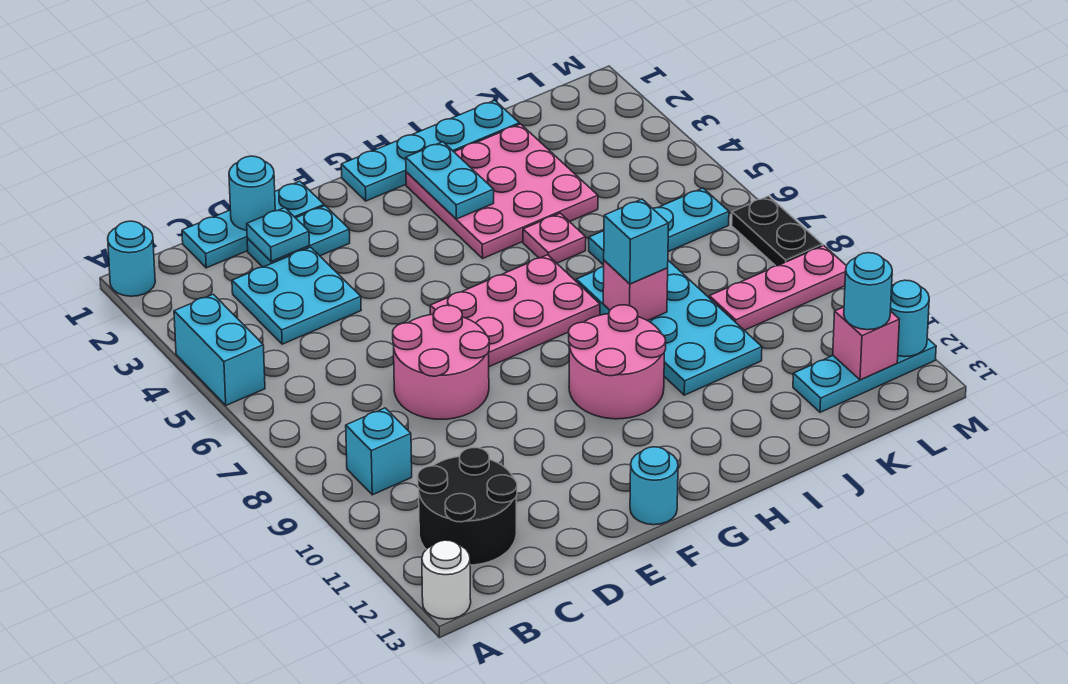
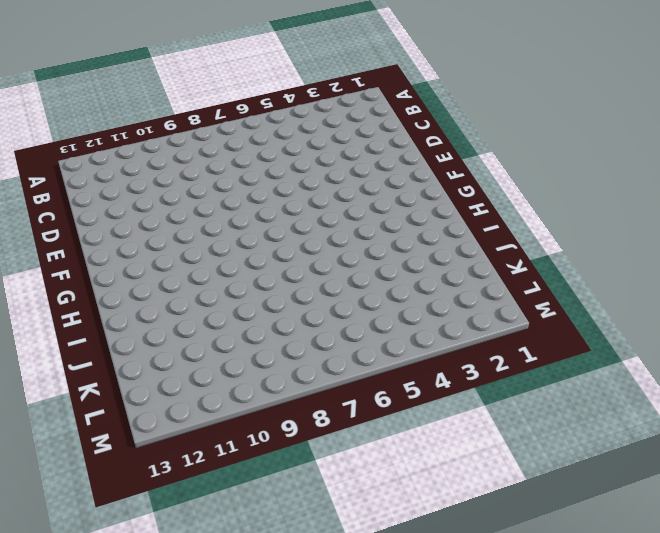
none -> cyan round brick A1 level 1
none -> cyan brick A4:A5 level 1
none -> white round brick A13 level 1

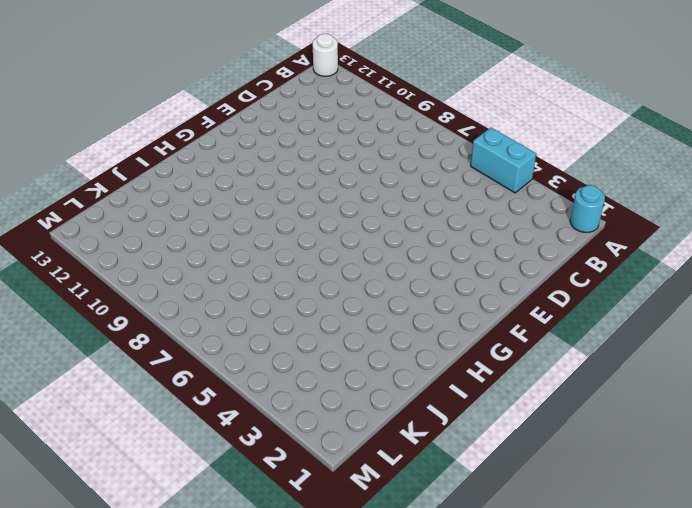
none -> cyan brick B9 level 1
none -> black round brick B11:C12 level 1
none -> cyan plate C1:E1 level 1

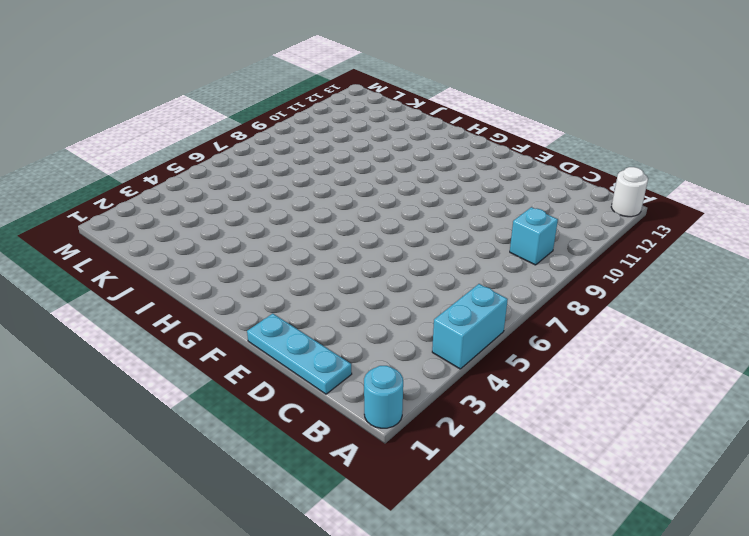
none -> black round brick B11:C12 level 1
none -> cyan plate C3:D4 level 1
none -> cyan plate D2:E2 level 1

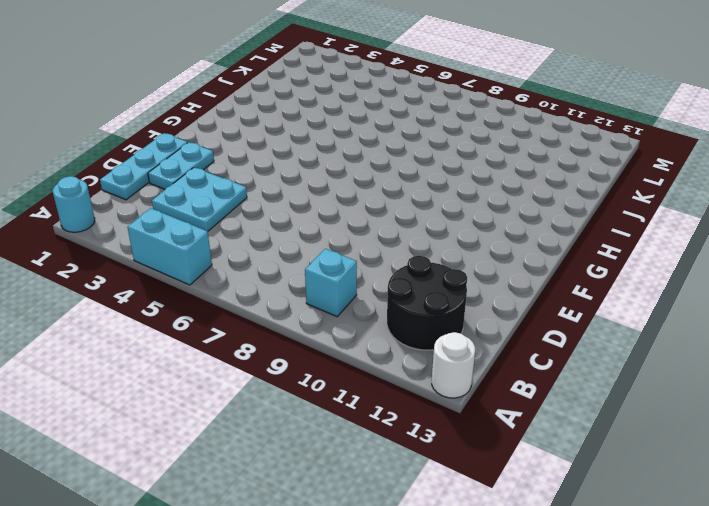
none -> pink round brick D7:E8 level 1
none -> pink plate F6:H7 level 1
none -> cyan round brick F13 level 1

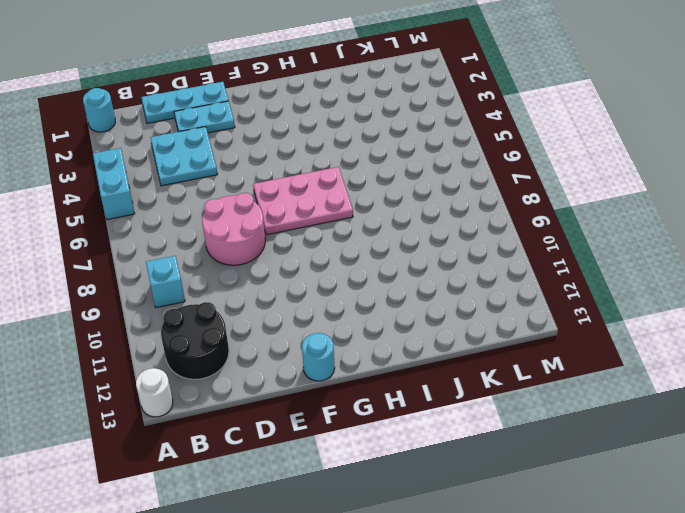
none -> cyan plate G1:J1 level 1
none -> pink round brick G9:H10 level 1
none -> pink plate H2:J4 level 1

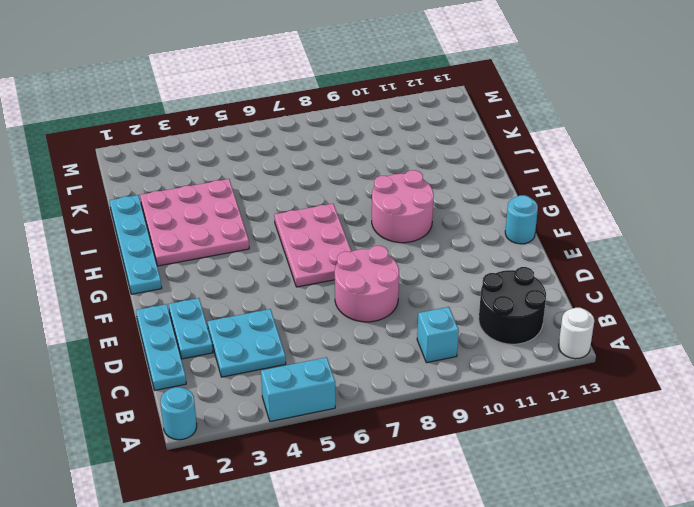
none -> pink plate I5 level 1
none -> cyan plate I7:J10 level 1
none -> cyan plate J6:L6 level 1

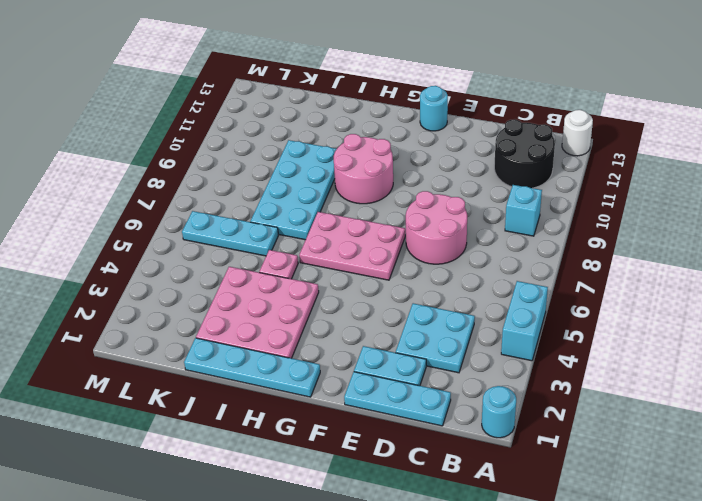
none -> pink plate K9:M9 level 1
none -> cyan plate K12:M12 level 1
none -> black plate M7:M8 level 1

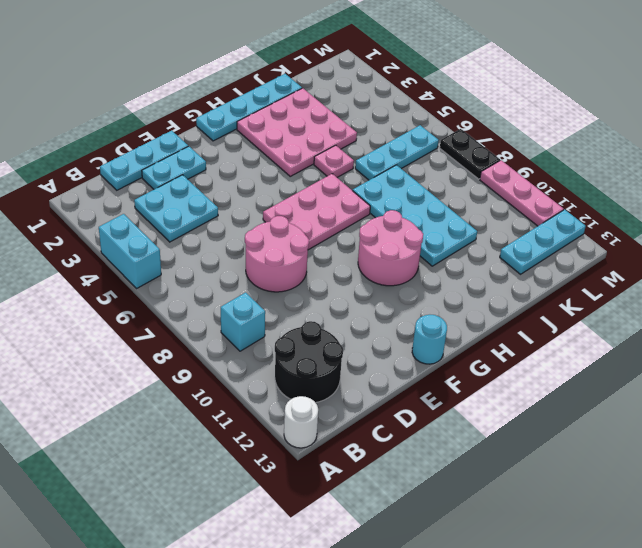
pink plate M9:M11 level 1 -> pink plate K9:M9 level 1
none -> cyan round brick A1 level 1
none -> cyan round brick D1 level 2
none -> cyan plate D2 level 2

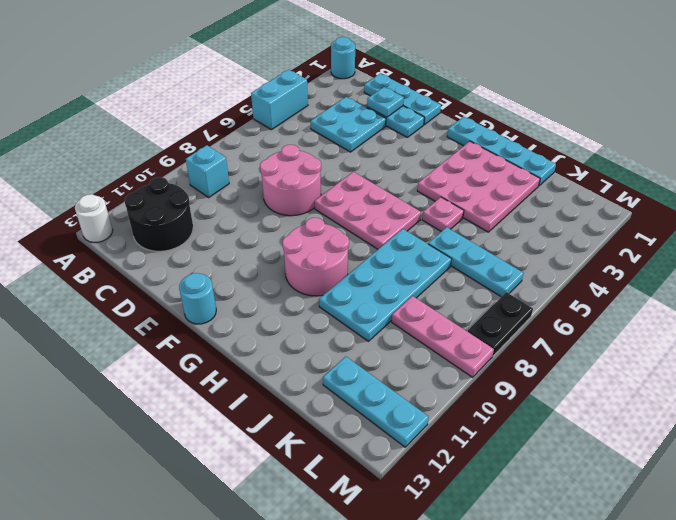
none -> cyan round brick D1 level 2
none -> cyan plate H2:H3 level 2
none -> pink brick I8 level 2

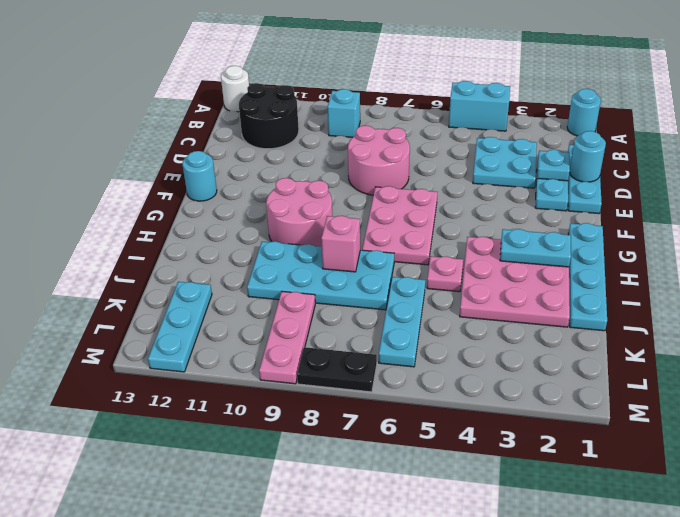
none -> pink brick L12 level 2
none -> cyan round brick M12 level 2
none -> cyan brick I8 level 3

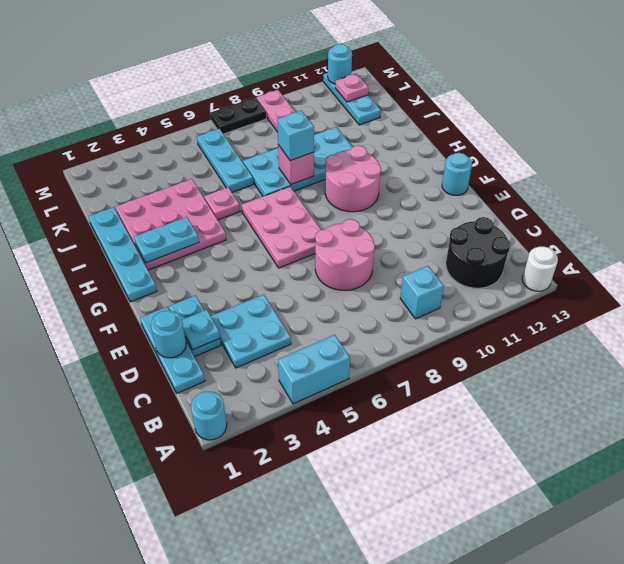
pink plate L12 level 2 -> pink brick L12 level 2
none -> cyan round brick L12 level 3

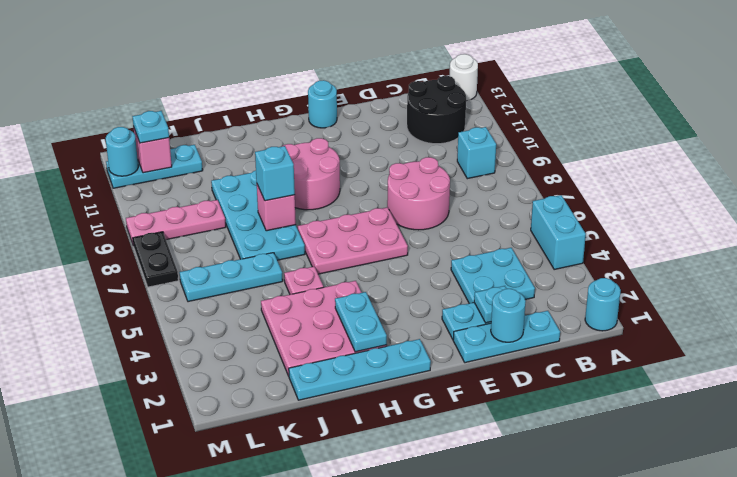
cyan plate L12 level 3 -> cyan round brick L12 level 3

